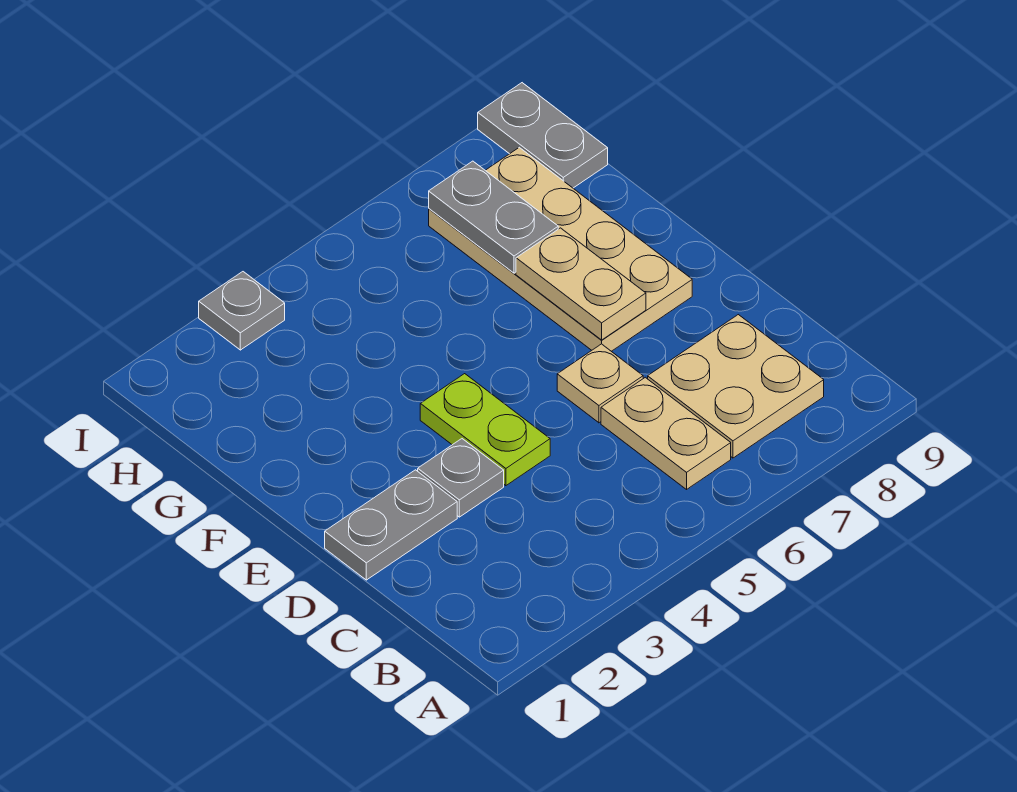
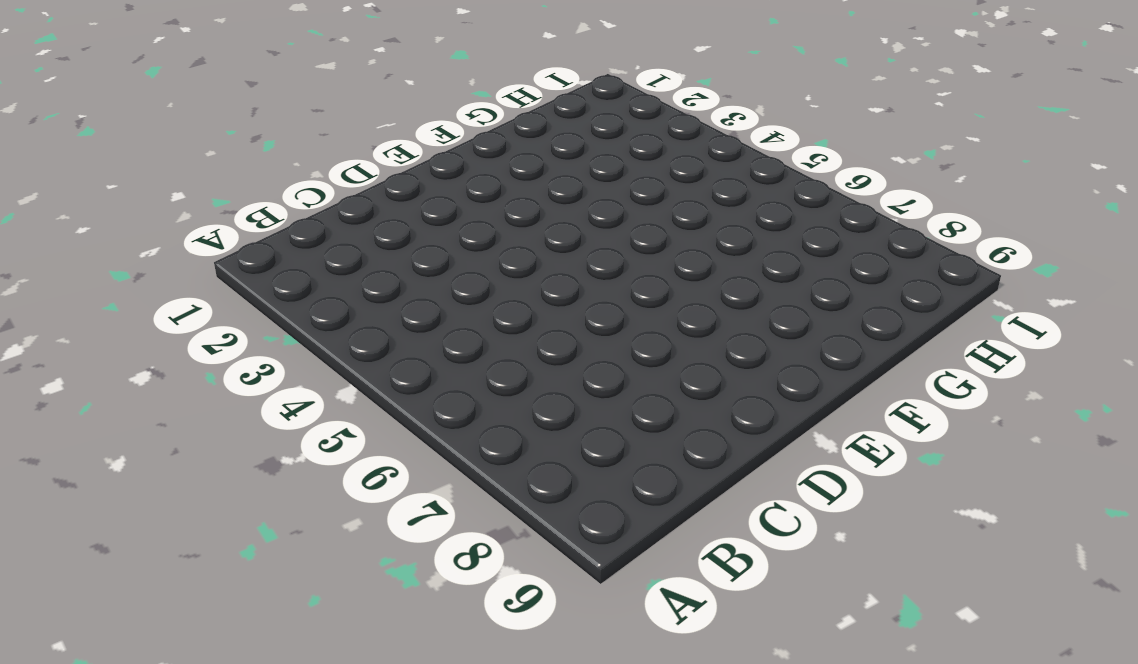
none -> tan plate B6:C6 level 1
none -> tan plate B7:C8 level 1

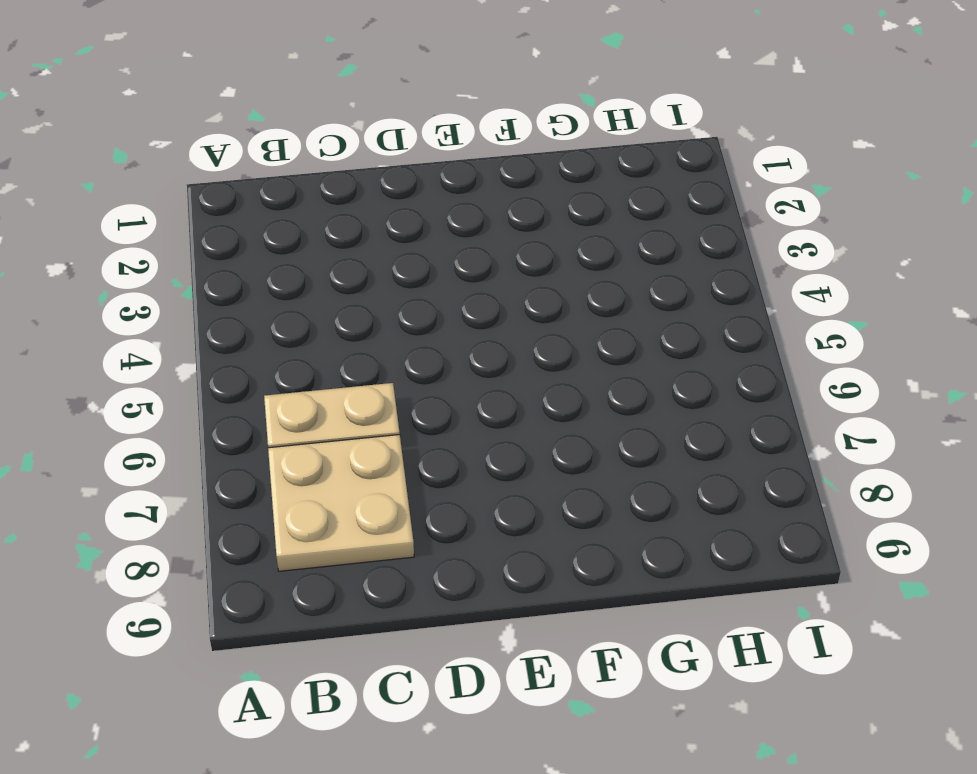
none -> grey plate D1:D2 level 1
none -> grey plate D3 level 1

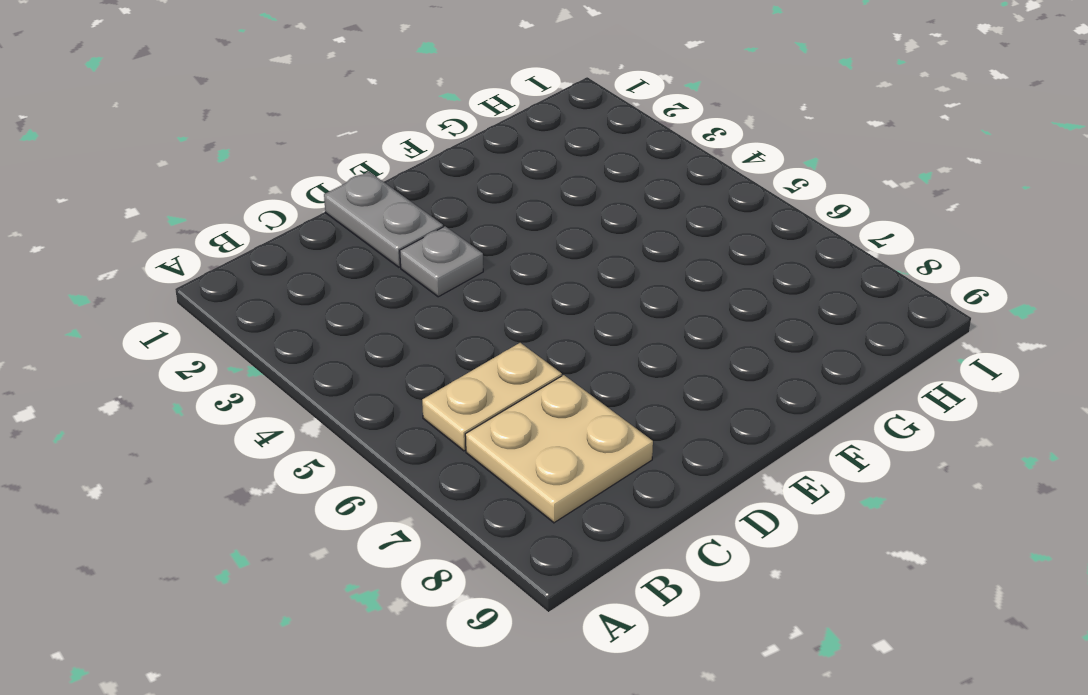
none -> lime plate D4:E4 level 1
none -> tan plate D6 level 1

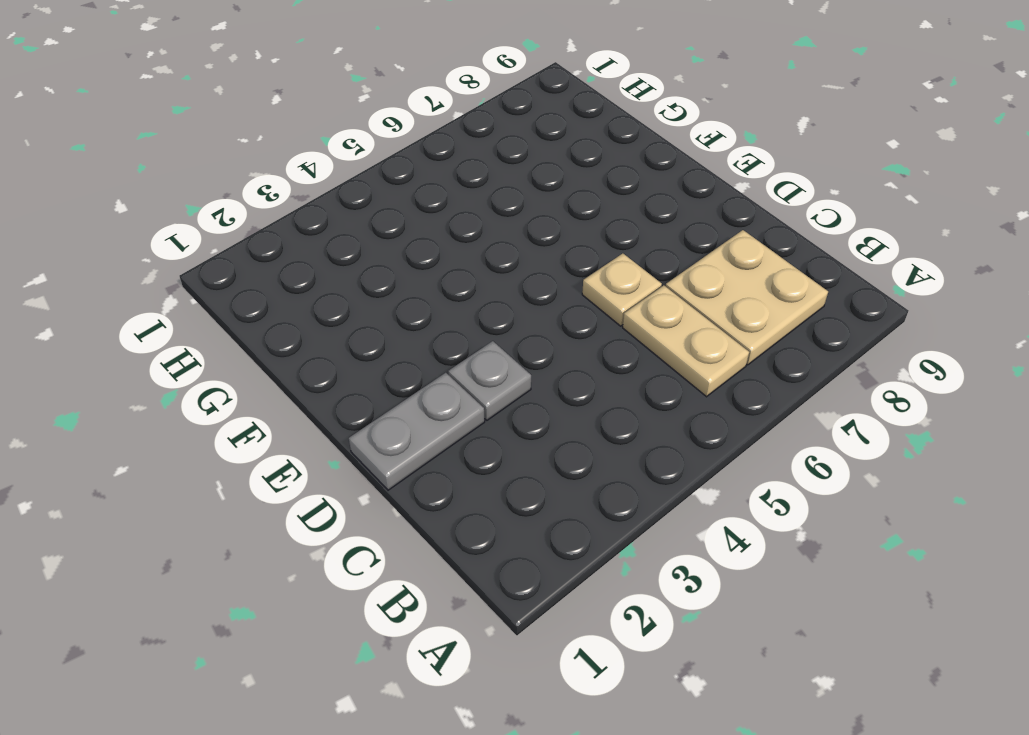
none -> lime plate D4:E4 level 1
none -> tan plate E7:H8 level 1

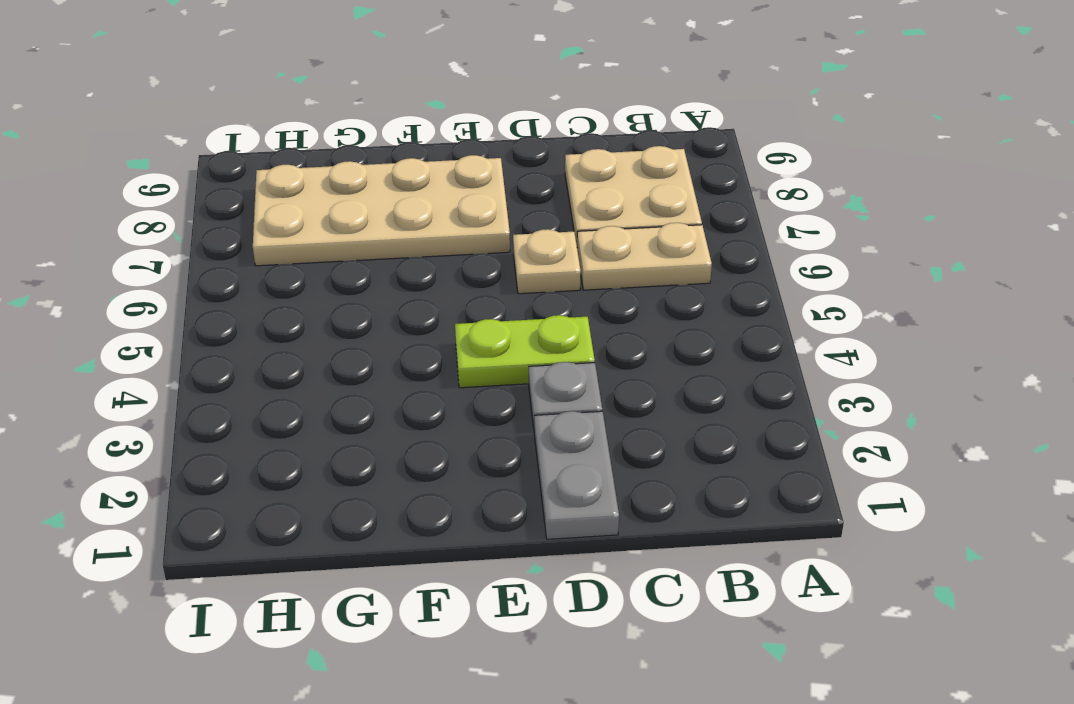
none -> grey plate H9:I9 level 1
none -> grey plate I3 level 1

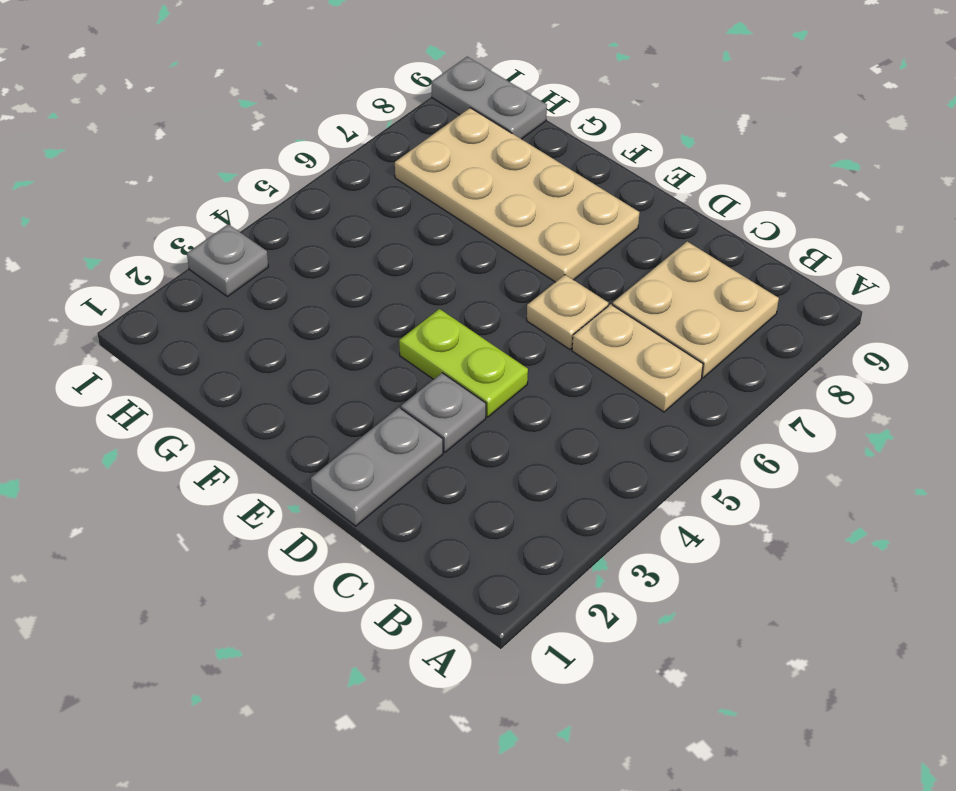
none -> tan plate E7:F7 level 2
none -> grey plate G7:H7 level 2

